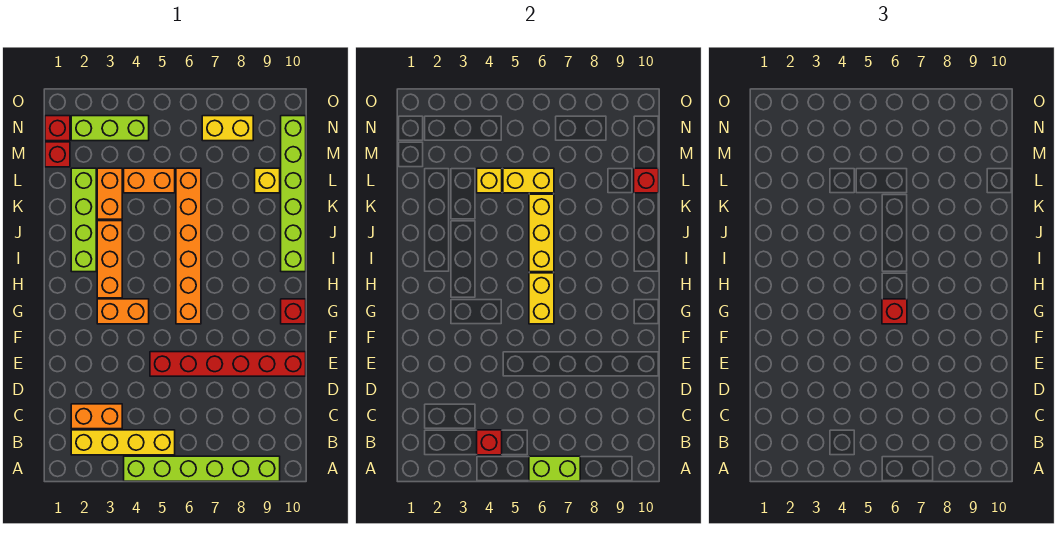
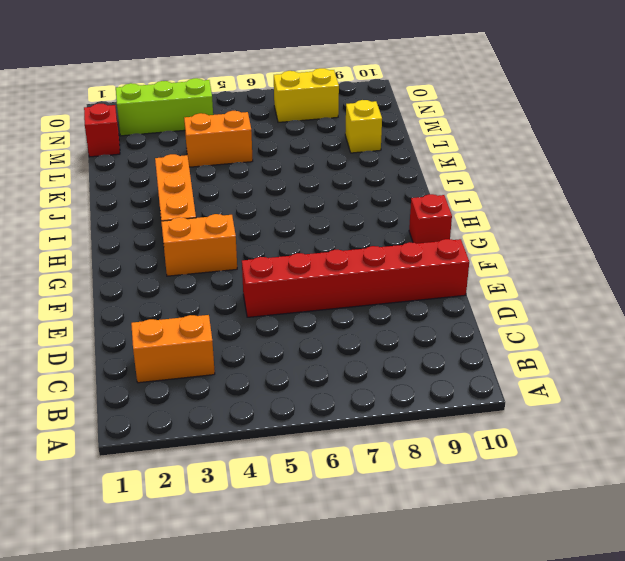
none -> lime brick A4:A9 level 1
none -> yellow brick B2:B5 level 1
none -> orange brick G6:L6 level 1

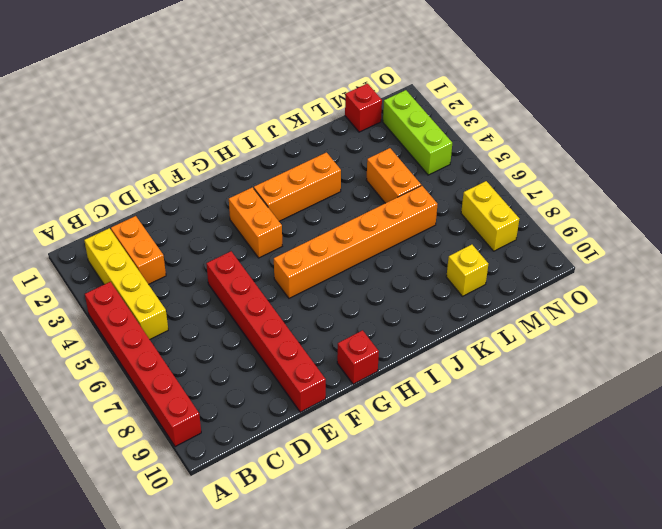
red brick A4:A9 level 1 -> lime brick A4:A9 level 1
none -> lime brick I2:L2 level 1
none -> lime brick I10:N10 level 1
none -> orange brick K3:L3 level 1

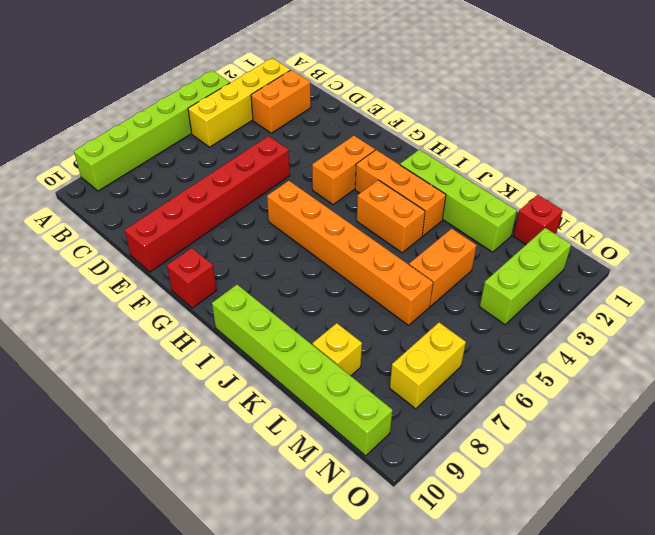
orange brick I4:J4 level 1 -> orange brick K3:L3 level 1
none -> red brick N1 level 1
none -> lime brick A6:A7 level 2
none -> red brick B4 level 2

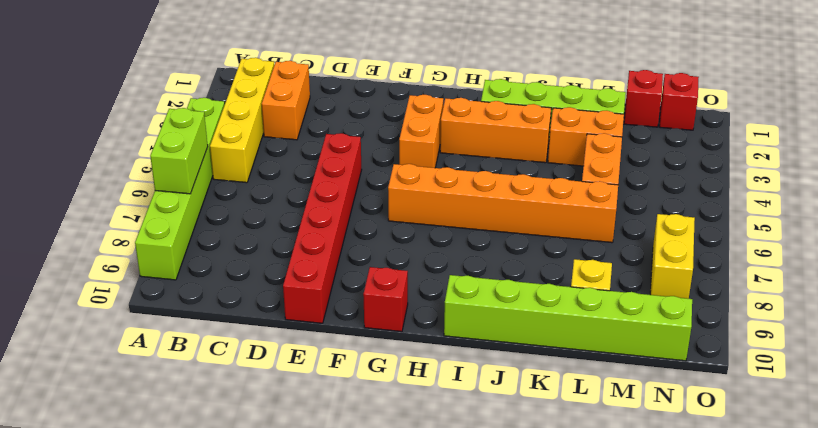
none -> lime brick N2:N4 level 1
none -> red brick B4 level 2
none -> yellow brick G6:H6 level 2

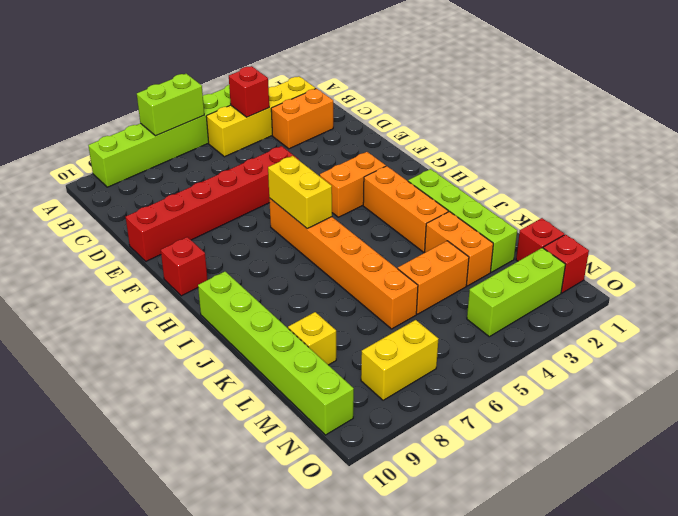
none -> yellow brick I6:K6 level 2
none -> yellow brick L4 level 2
none -> yellow brick L5:L6 level 2

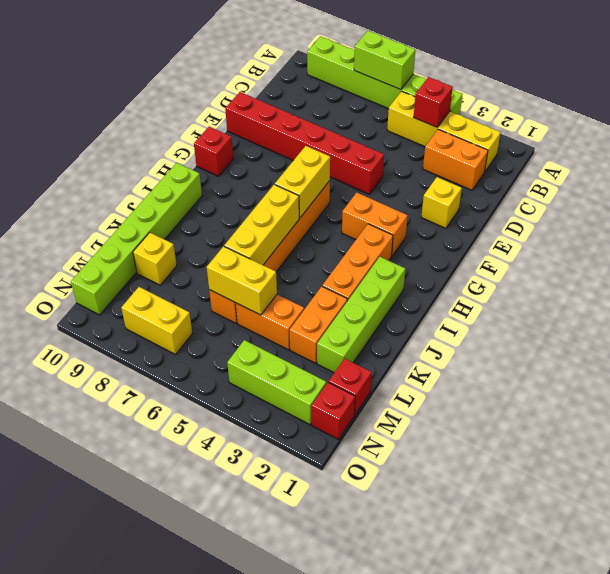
yellow brick E2 level 1 -> yellow brick L4 level 2
none -> red brick L10 level 2
none -> red brick G6 level 3

